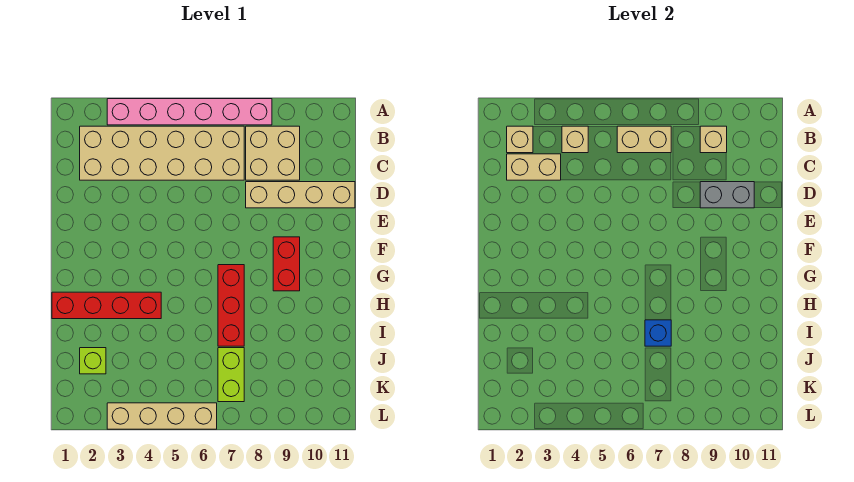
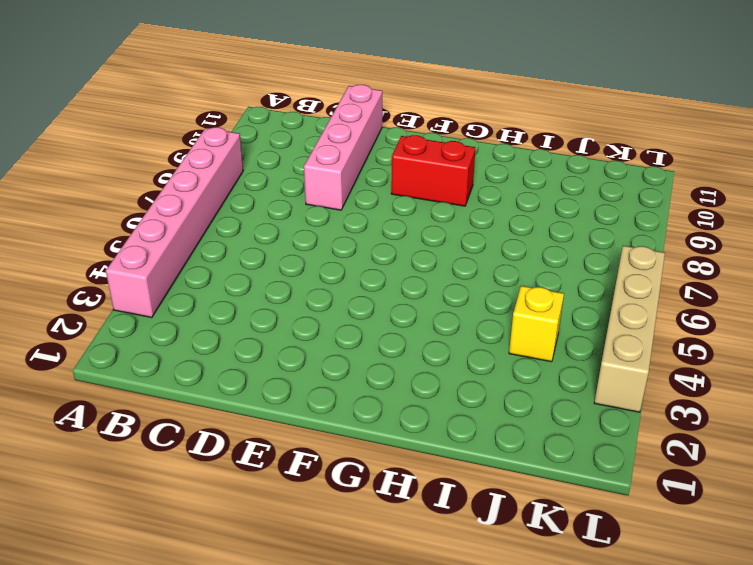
pink brick D8:D11 level 1 -> tan brick D8:D11 level 1
yellow brick J4 level 1 -> none
none -> tan brick B2:C7 level 1
none -> tan brick B8:C9 level 1
none -> red brick G7:I7 level 1

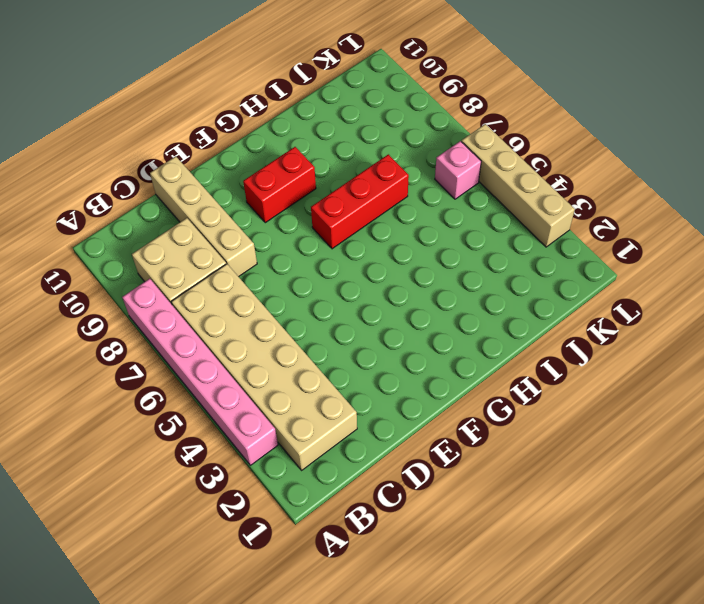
pink brick K6 level 1 -> none
none -> red brick H1:H4 level 1
none -> lime brick J2 level 1
none -> lime brick J7:K7 level 1

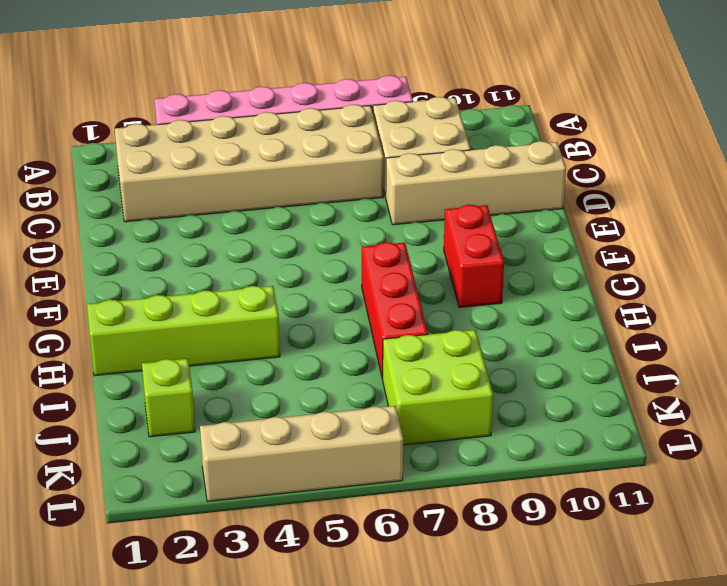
lime brick H1:H4 level 1 -> red brick H1:H4 level 1
lime brick J7:K8 level 1 -> lime brick J7:K7 level 1
none -> tan brick B2 level 2
none -> tan brick B4 level 2
none -> tan brick B6:B7 level 2

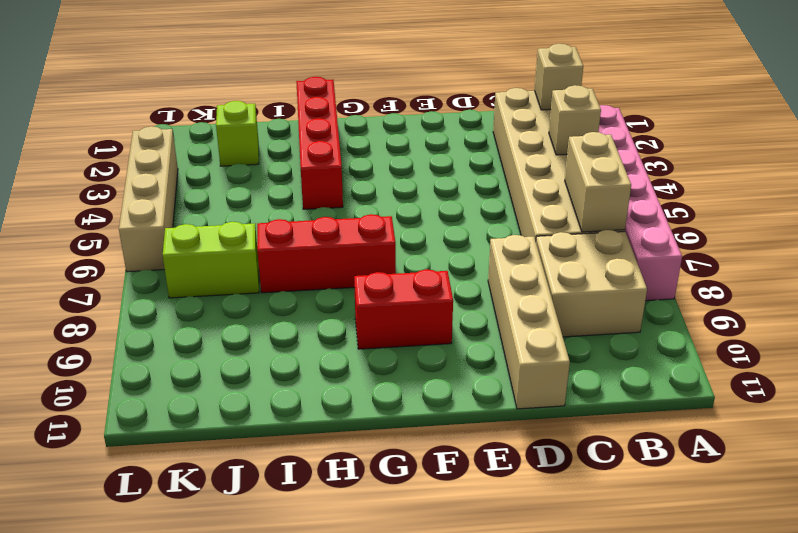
none -> tan brick B9 level 2
none -> tan brick C2:C3 level 2
none -> grey brick D9:D10 level 2

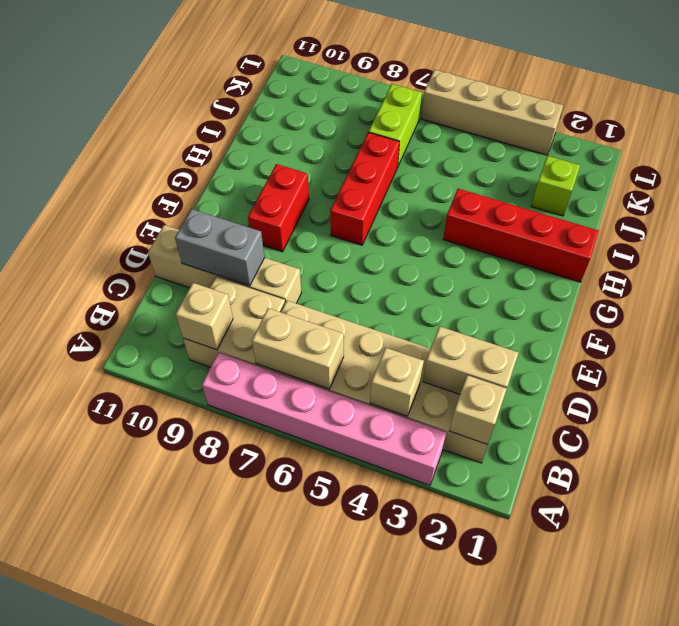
none -> blue brick I7 level 2

